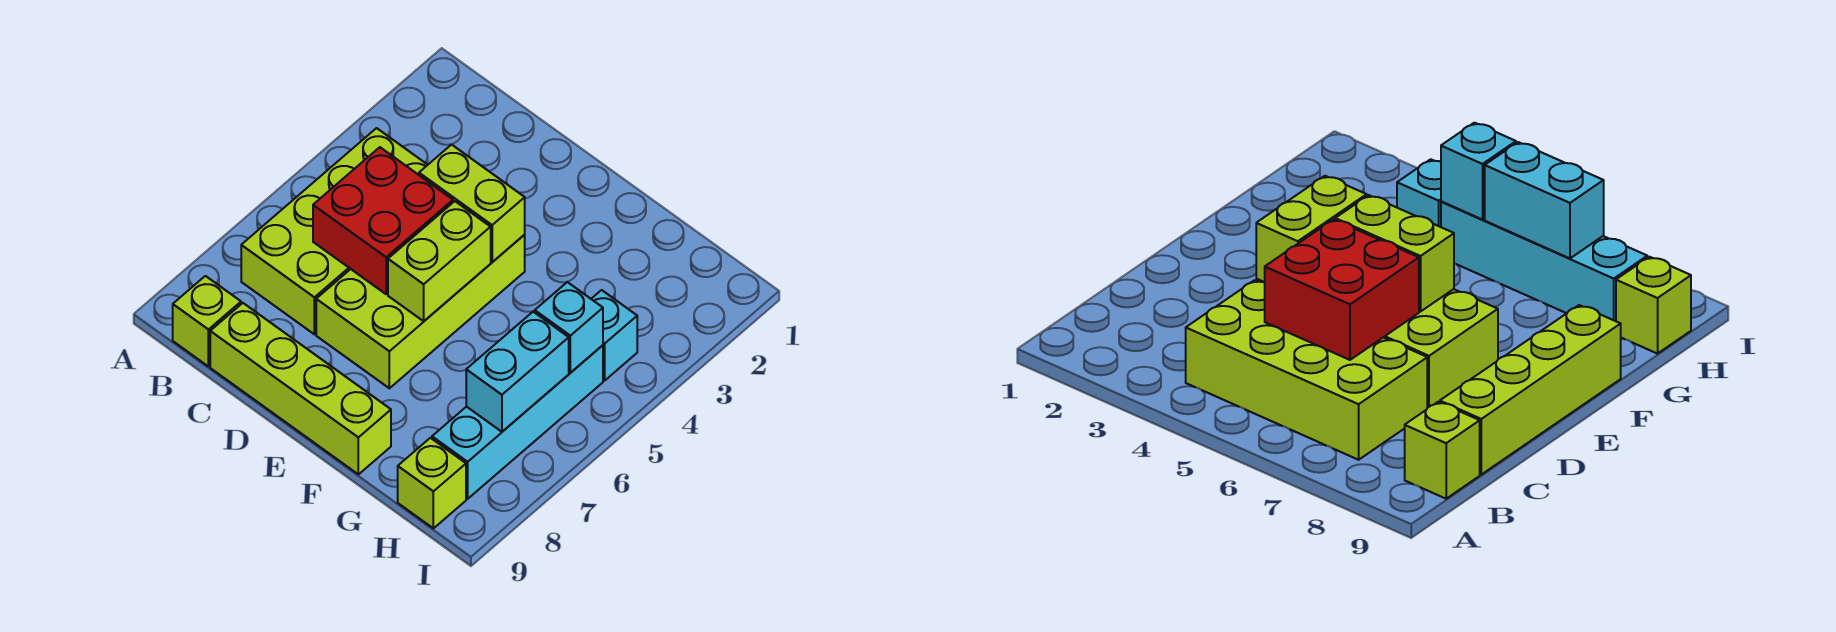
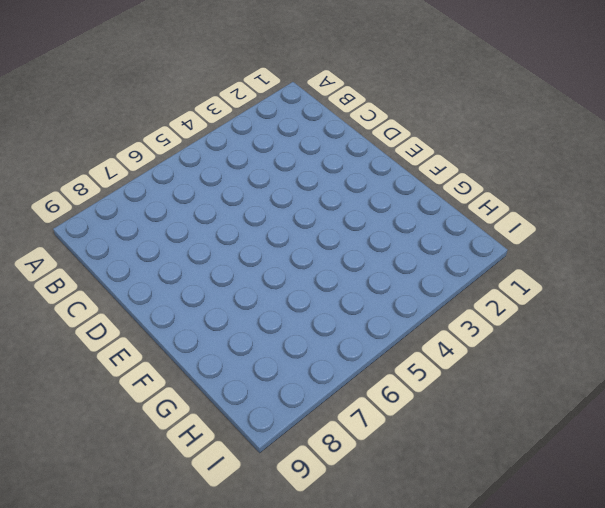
none -> lime brick B4:C7 level 1
none -> lime brick B9 level 1
none -> lime brick C9:F9 level 1

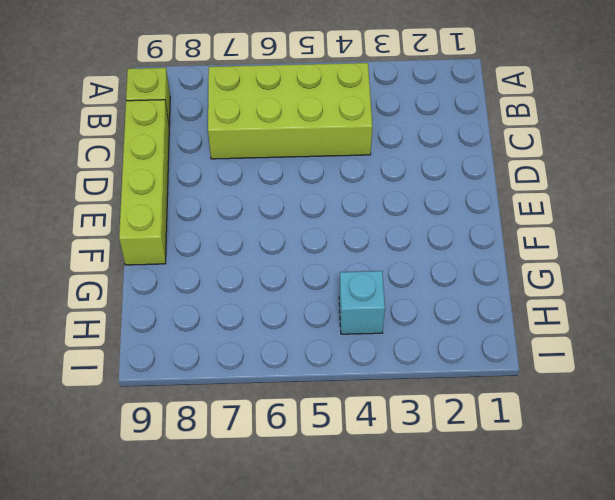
none -> lime brick D4:E7 level 1
none -> cyan brick H5:H8 level 1
none -> lime brick H9 level 1

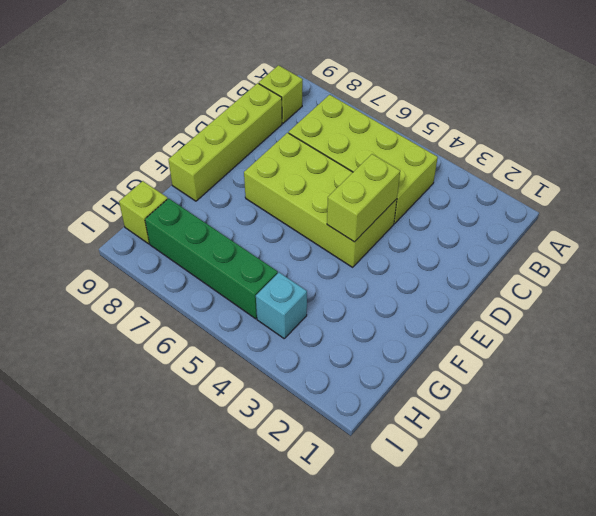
green brick H5:H8 level 1 -> cyan brick H5:H8 level 1
none -> red brick C5:D6 level 2
none -> lime brick E5:E6 level 2
none -> cyan brick H5 level 2

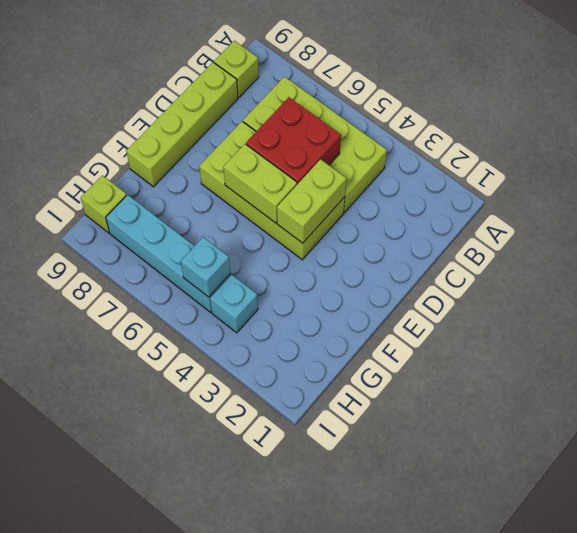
none -> cyan brick H6:H7 level 2

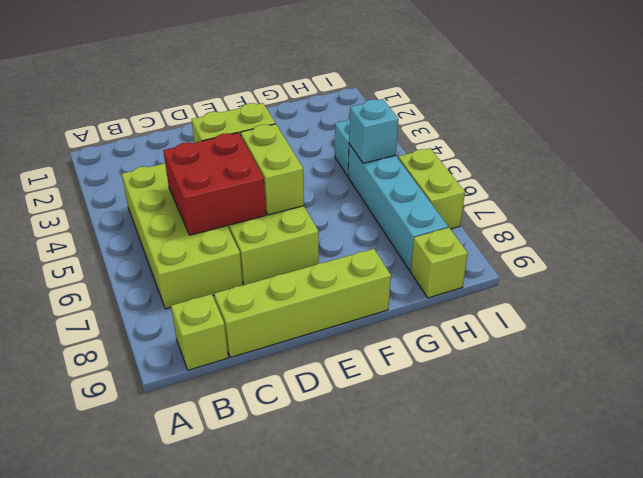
lime brick I6:I7 level 1 -> none
none -> cyan brick H6:H7 level 2

